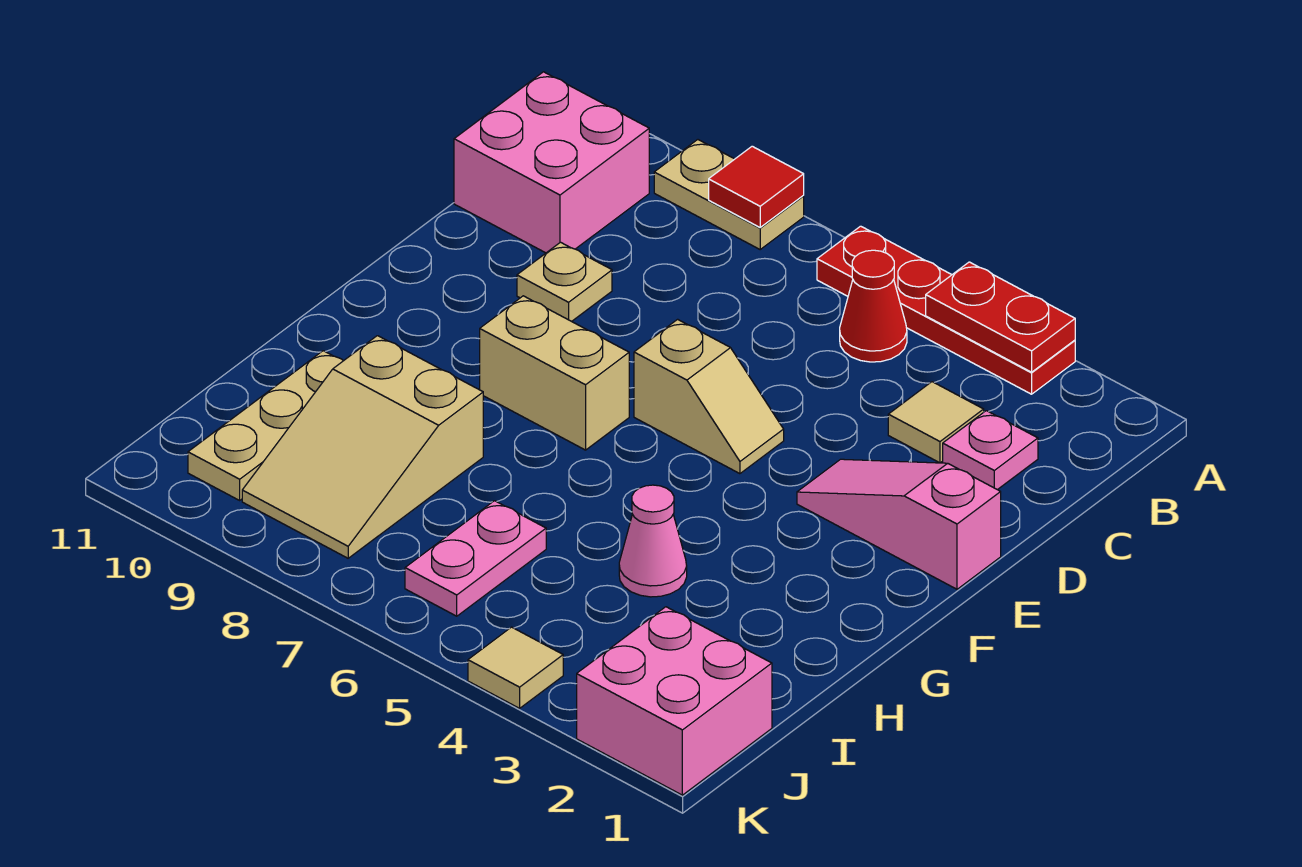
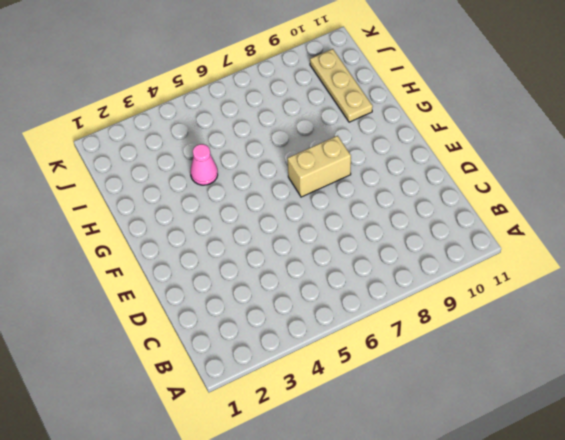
none -> red plate A3:A6 level 1
none -> tan plate A8:A9 level 1
none -> red cone B5 level 1

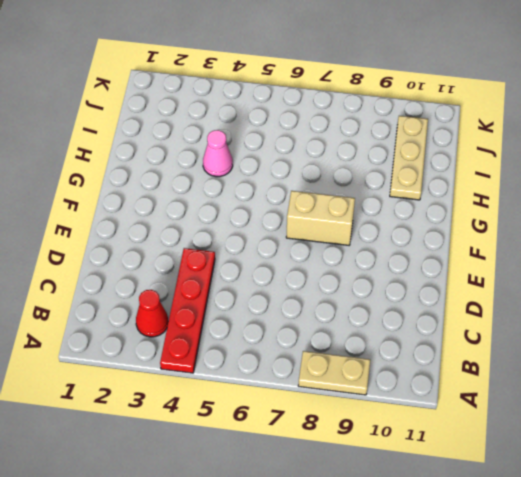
red plate A4:D4 level 1 -> red plate A3:A6 level 1
red cone B3 level 1 -> red cone B5 level 1
none -> pink brick B10:C11 level 1
none -> pink plate C2 level 1
none -> tan tile C3 level 1

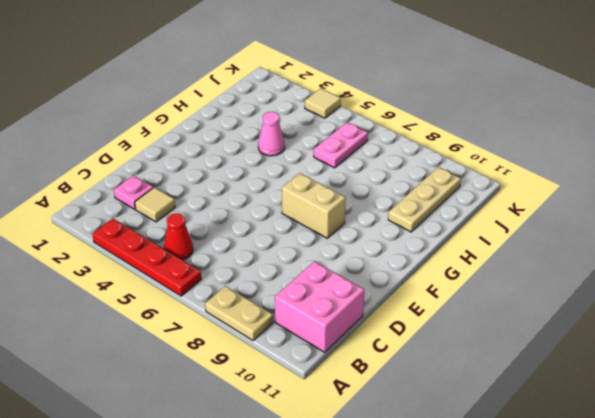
none -> tan plate D9 level 1
none -> pink slope E1:E3 level 1 top 1
none -> tan slope E5:E6 level 1 top 6

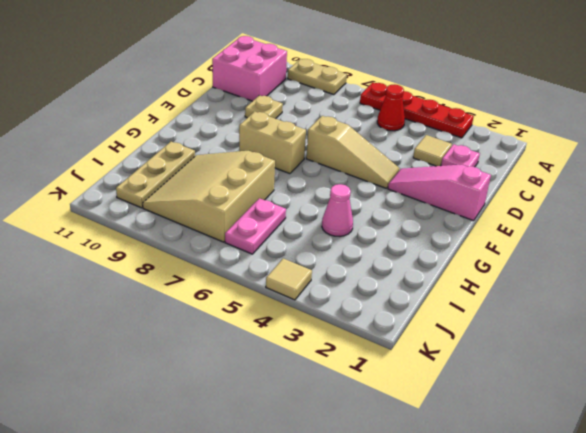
tan slope E4:E6 level 1 top 6 -> tan slope E5:E6 level 1 top 6
tan slope H7:J9 level 1 top 7 -> tan slope H8:J9 level 1 top H
none -> pink brick J1:K2 level 1
none -> red plate A3:A4 level 2
none -> red tile A8 level 2

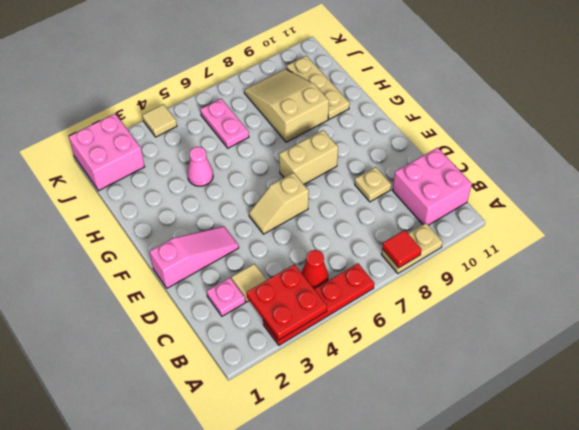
red plate A3:B4 level 2 -> red plate A3:A4 level 2

